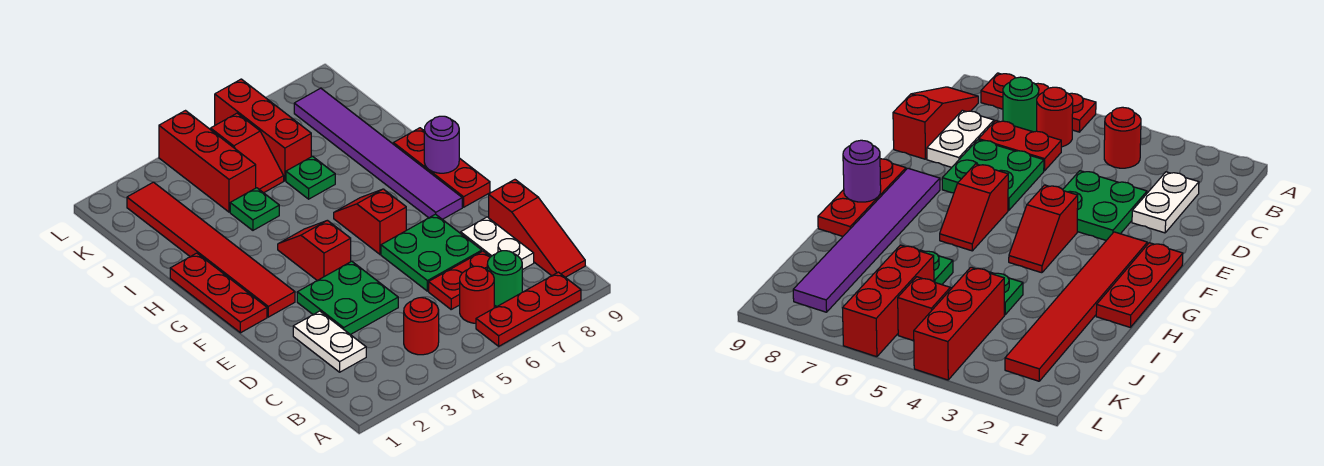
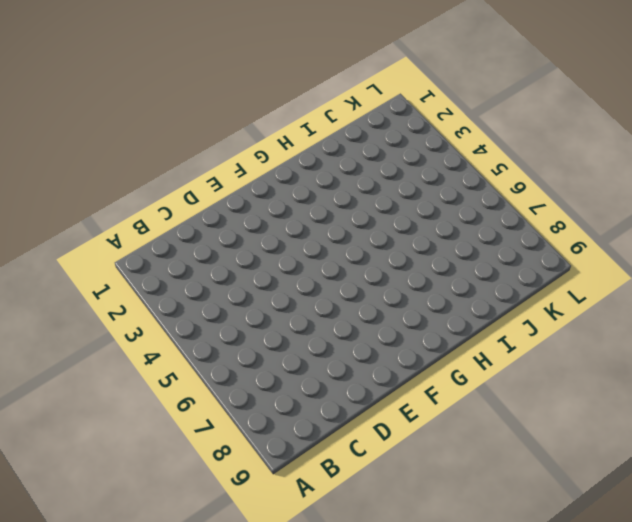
none -> red plate A6:A8 level 1
none -> red round brick B4 level 1
none -> red round brick B6 level 1

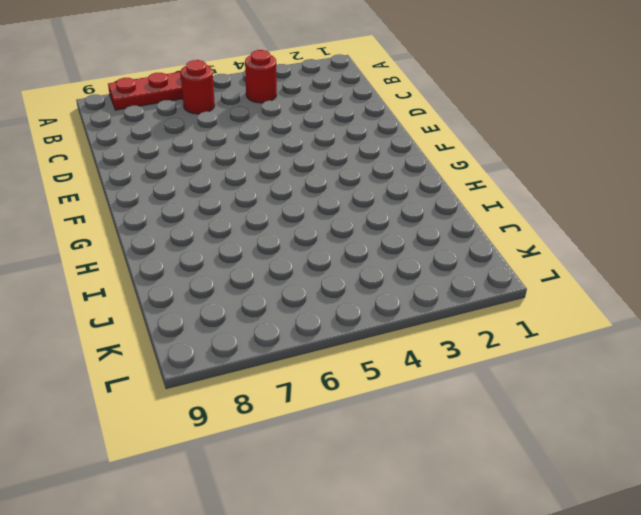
none -> green round brick B7 level 1
none -> red slope B9:D9 level 1 top D
none -> white plate C2:D2 level 1

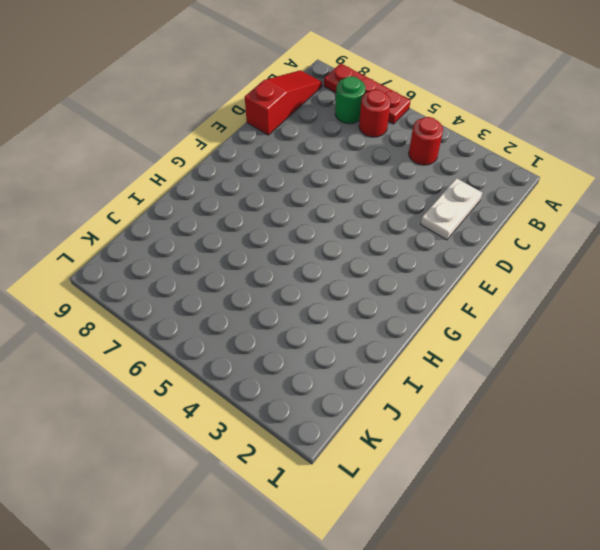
none -> red plate C6:C7 level 1
none -> white plate C8:D8 level 1
none -> green plate D3:E4 level 1

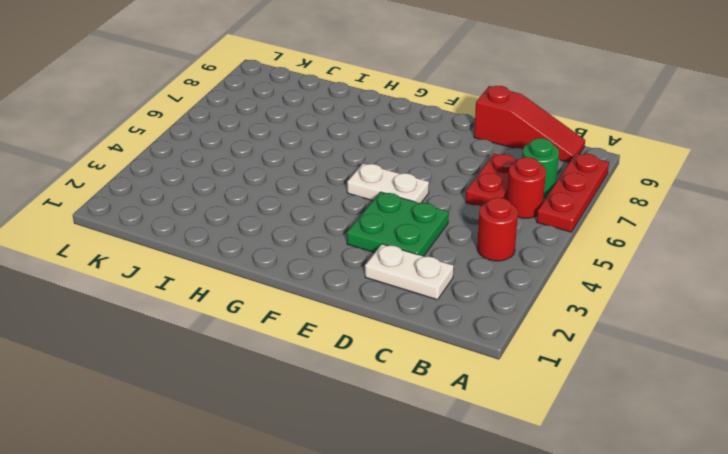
white plate E5:F5 level 1 -> white plate C8:D8 level 1
none -> green plate D6:E7 level 1
none -> red plate F1:H1 level 1
none -> red tile F2:K2 level 1

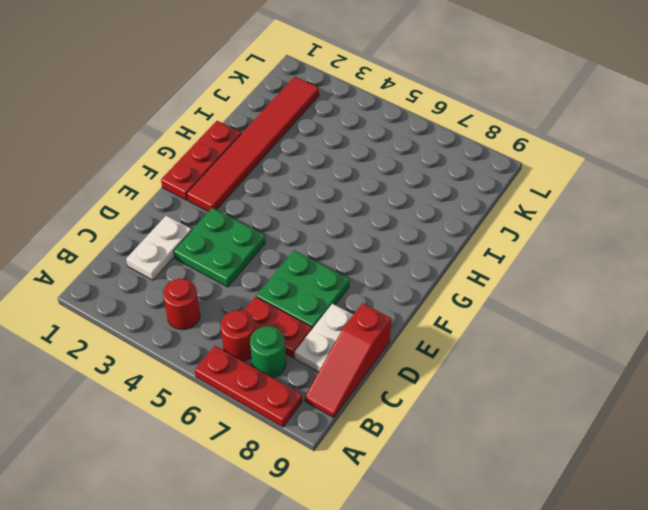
none -> red slope F4:G4 level 1 top F
none -> red slope F6:G6 level 1 top F
none -> purple tile F8:K8 level 1

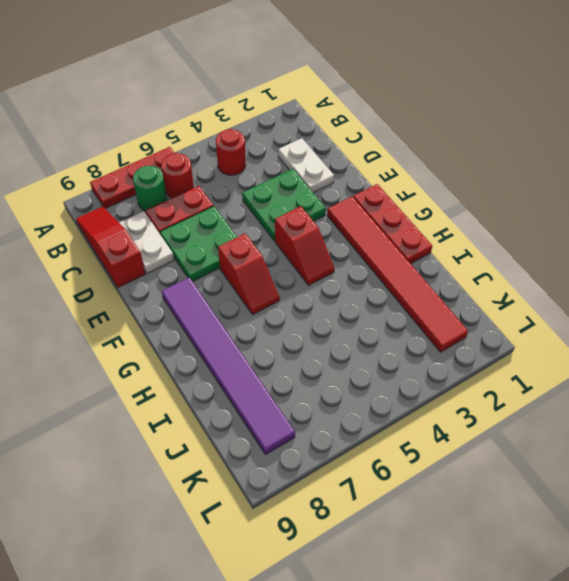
none -> red plate F9:H9 level 1
none -> green plate I4 level 1
none -> green plate I6 level 1

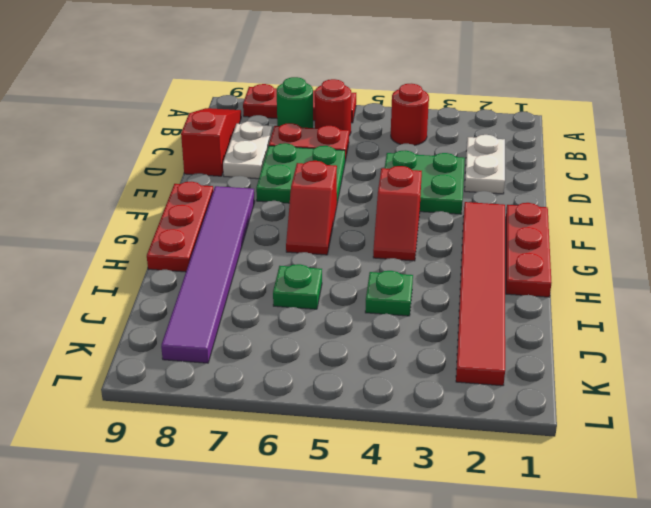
none -> red brick J4:L4 level 1
none -> red slope J5:K5 level 1 top K
none -> red brick J6:L6 level 1

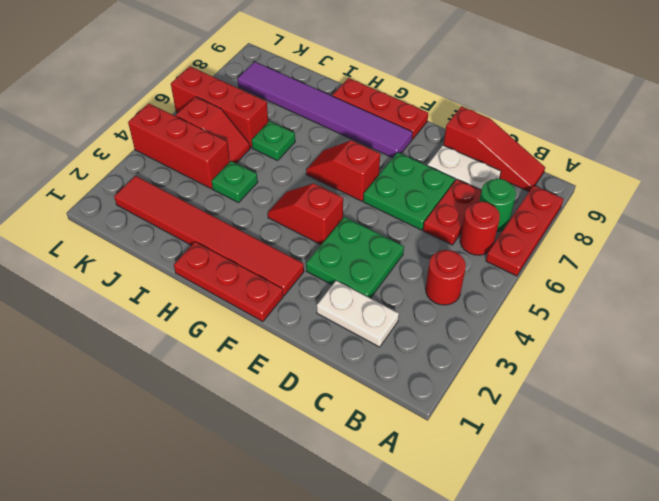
none -> purple round brick G9 level 2

